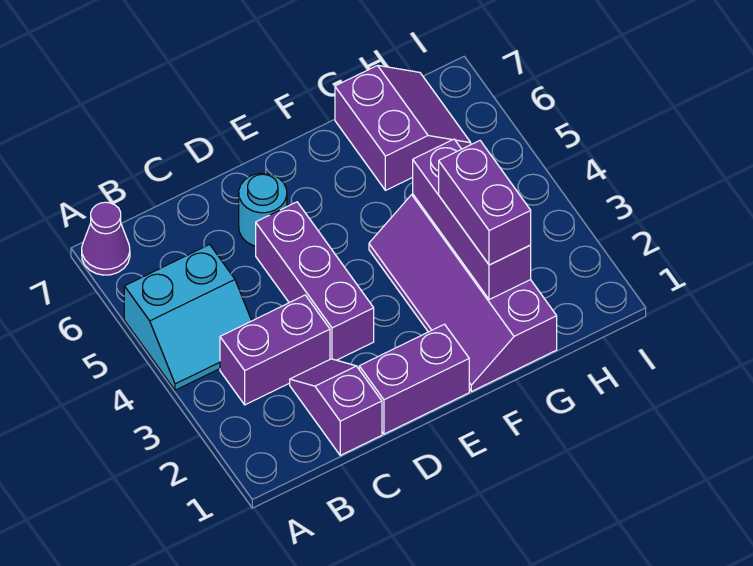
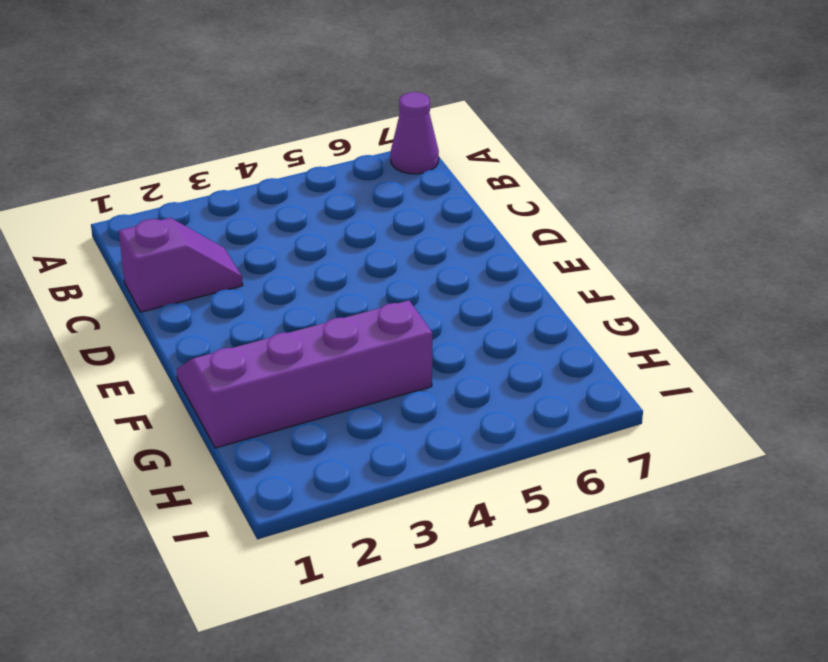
none -> cyan slope A4:B5 level 1 top 5
none -> purple brick B3:C3 level 1

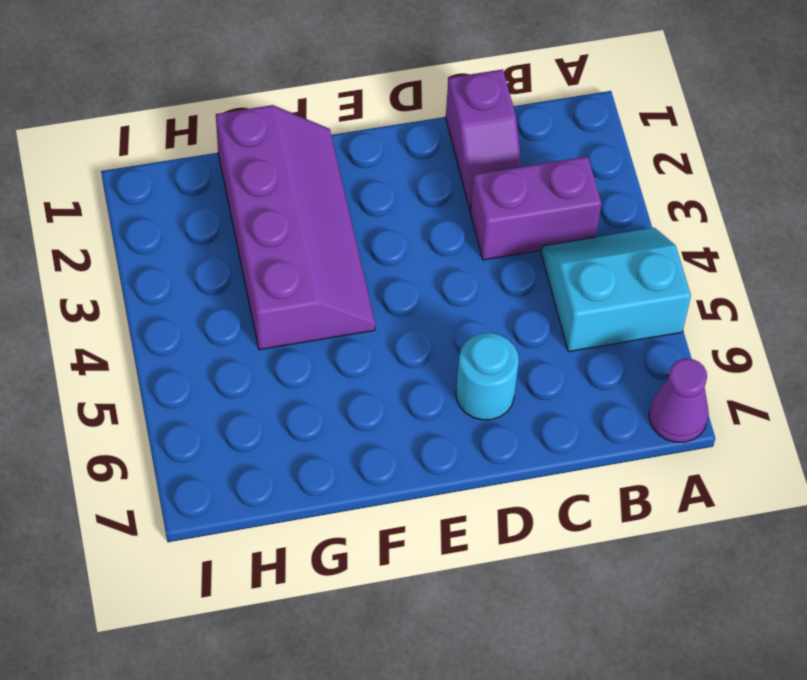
none -> purple brick D1:E1 level 1
none -> purple brick D3:D5 level 1

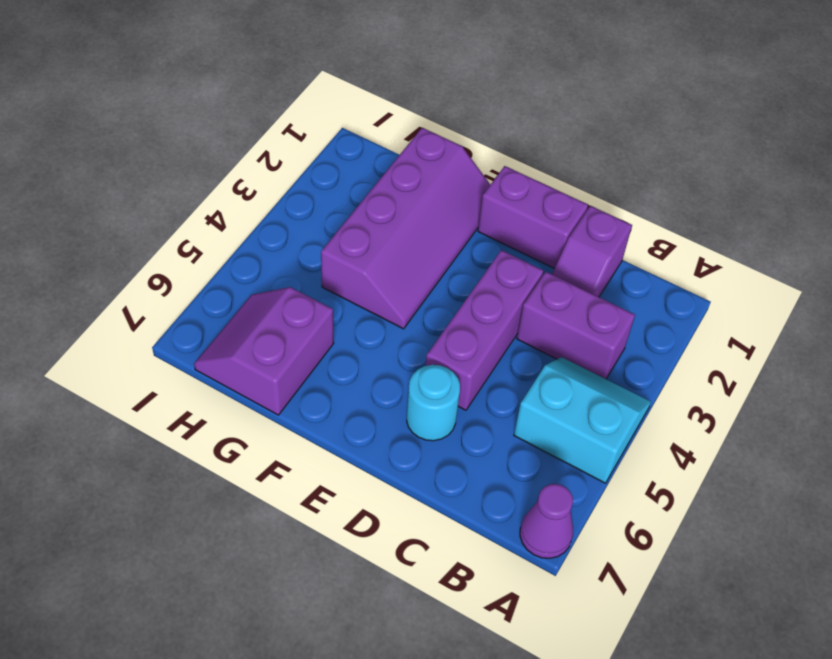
none -> purple brick G2:G4 level 2
none -> purple brick G2:G3 level 3

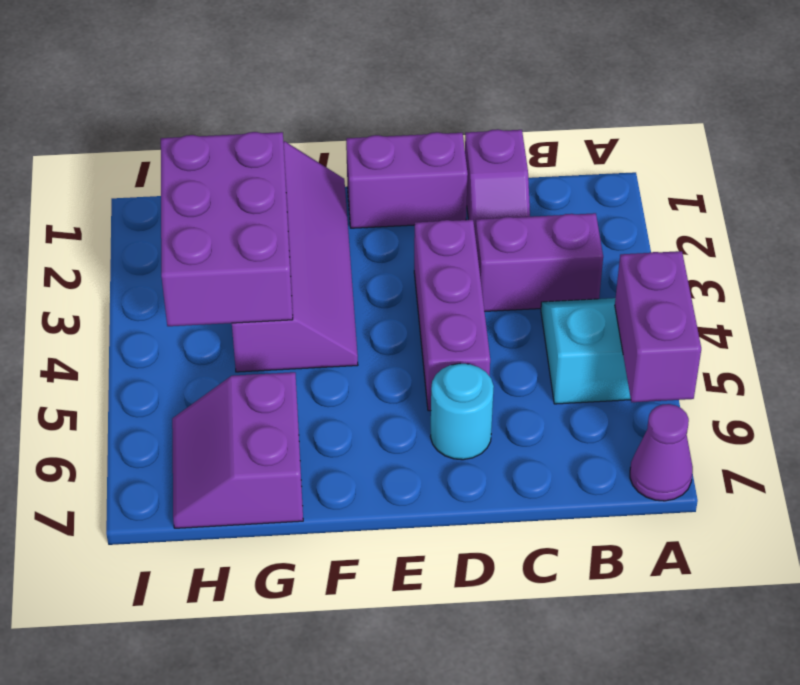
purple brick A5:A6 level 2 -> purple brick G2:G3 level 3
purple brick G2:H4 level 2 -> purple brick G2:G4 level 2

